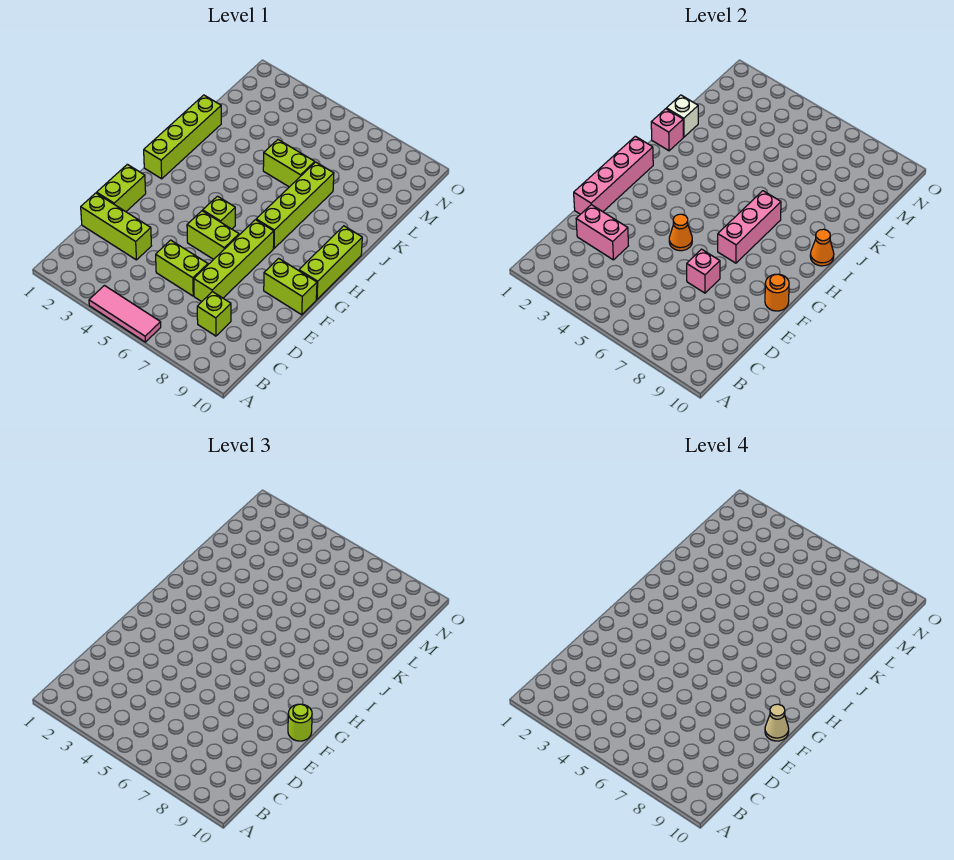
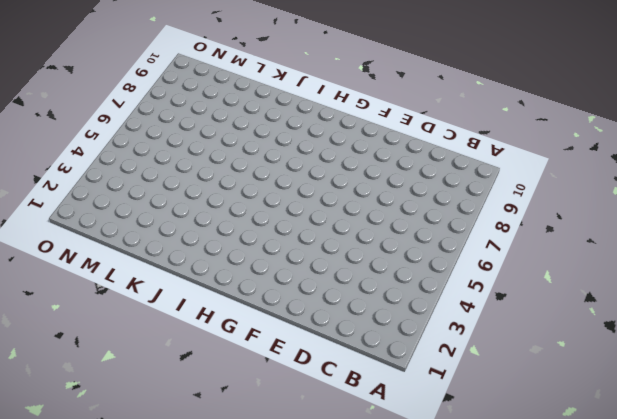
none -> pink tile A4:A6 level 1
none -> lime brick C8 level 1
none -> lime brick D1:D3 level 1

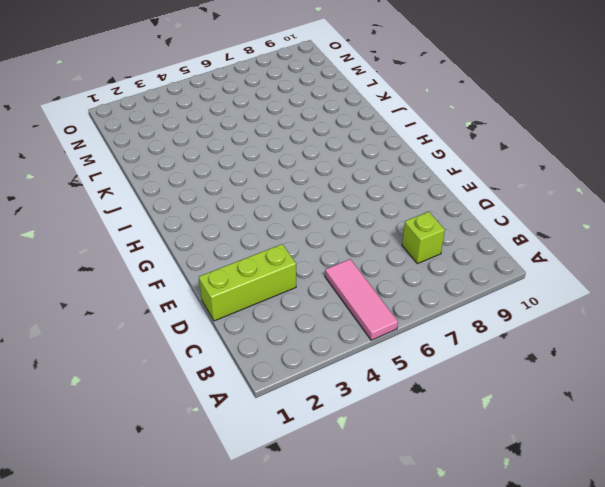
pink tile A5:C5 level 1 -> pink tile A4:A6 level 1
none -> lime brick D5:D6 level 1
none -> lime brick D7:G7 level 1
none -> lime brick E1:F1 level 1

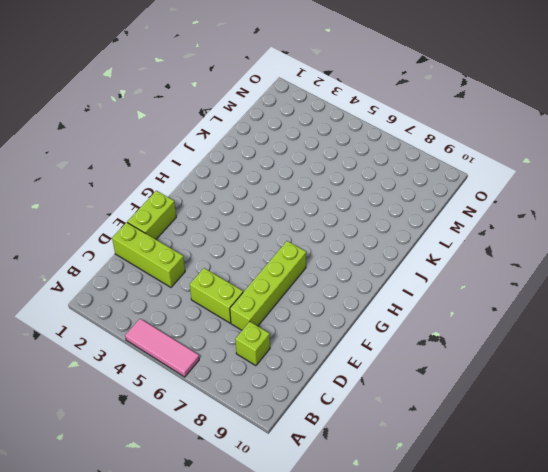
none -> lime brick F5:F6 level 1
none -> lime brick F9:F10 level 1
none -> lime brick G5 level 1

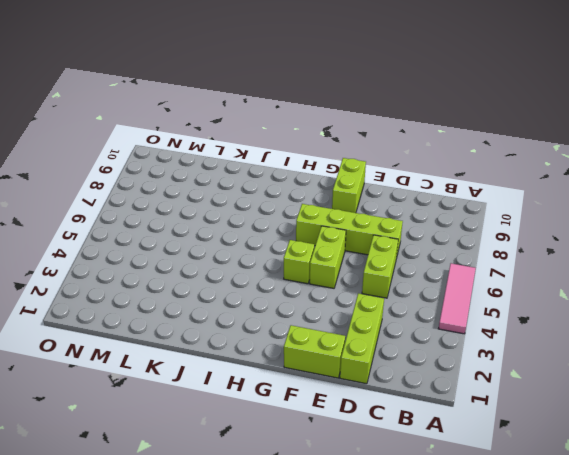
none -> lime brick C8 level 1
none -> lime brick G10:I10 level 1
none -> lime brick H1:K1 level 1

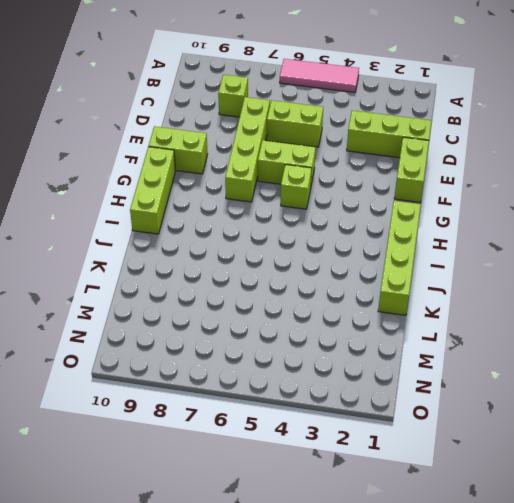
none -> lime brick H7:K7 level 1
none -> lime brick K5:K6 level 1
none -> pink brick D2:D3 level 2

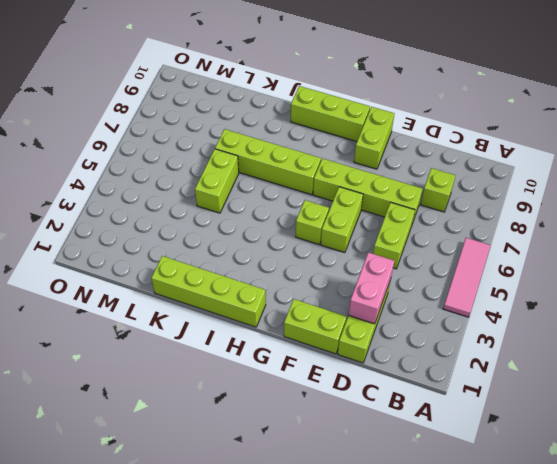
none -> pink brick E1:H1 level 2
none -> pink brick E7 level 2
none -> orange cone F5 level 2

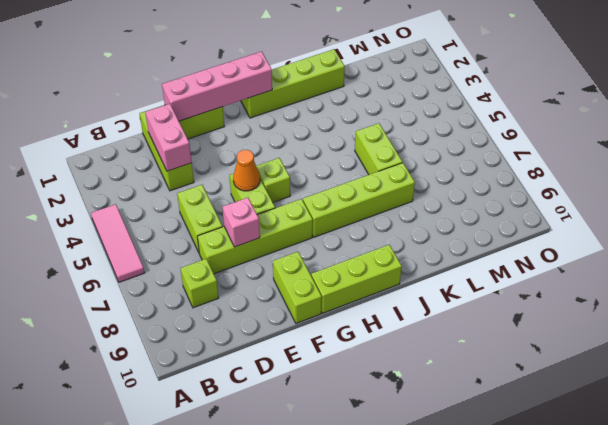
none -> orange round brick F10 level 2
none -> pink brick G7:I7 level 2
none -> orange cone I10 level 2

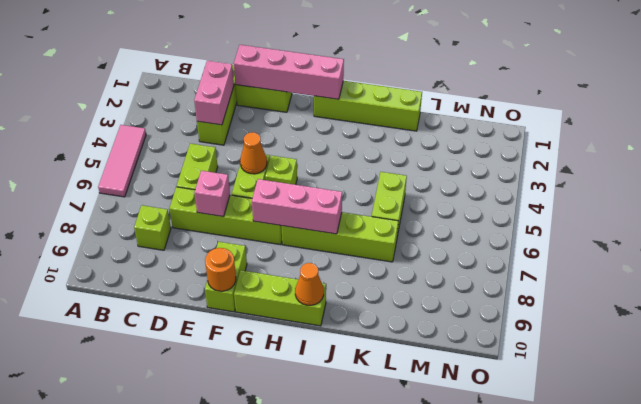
none -> pink brick J1 level 2
none -> white brick K1 level 2
none -> lime round brick F10 level 3

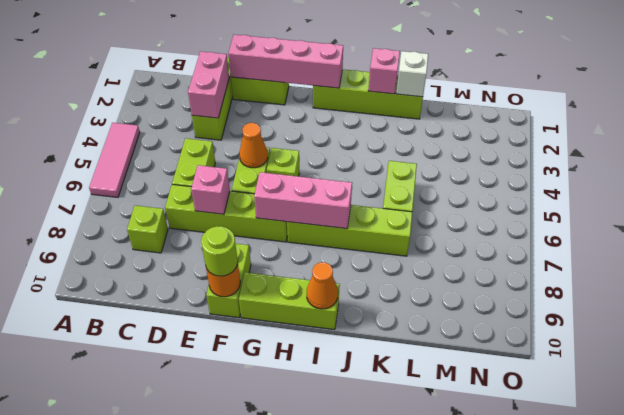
none -> tan cone F10 level 4

